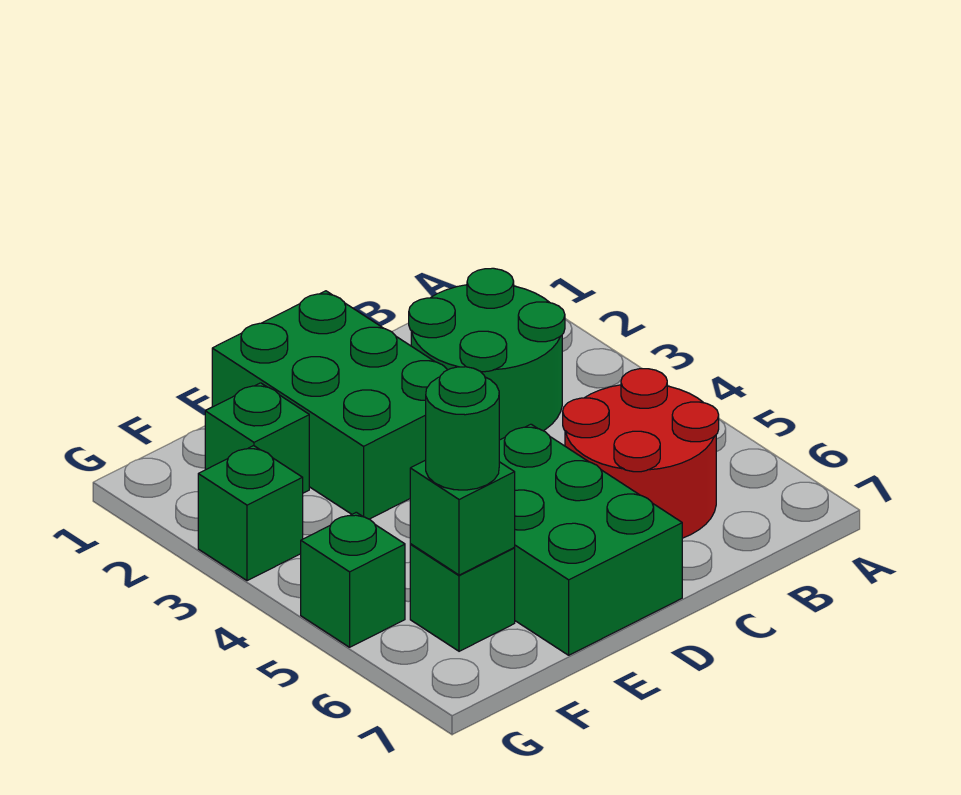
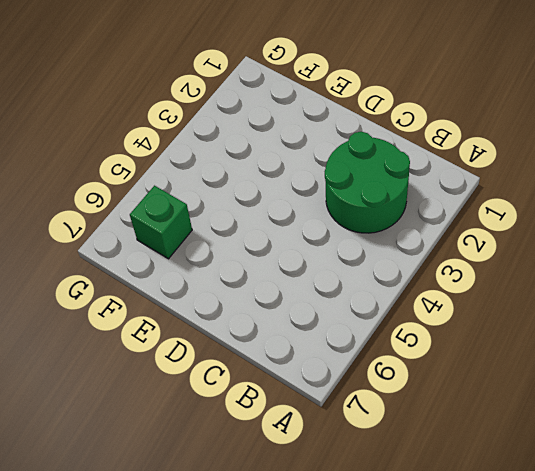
none -> red round brick B5:C6 level 1
none -> green brick D1:E3 level 1

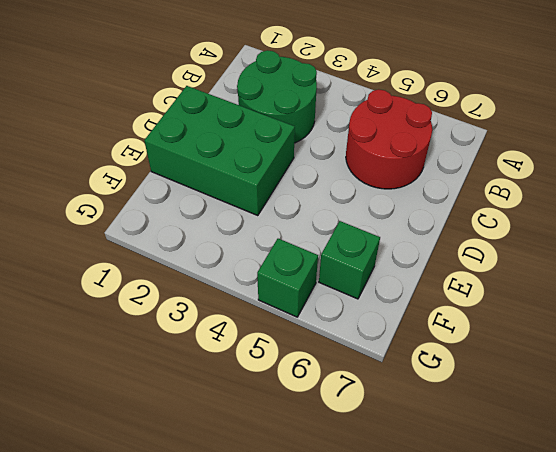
none -> green brick D5:E7 level 1
none -> green brick F2 level 1

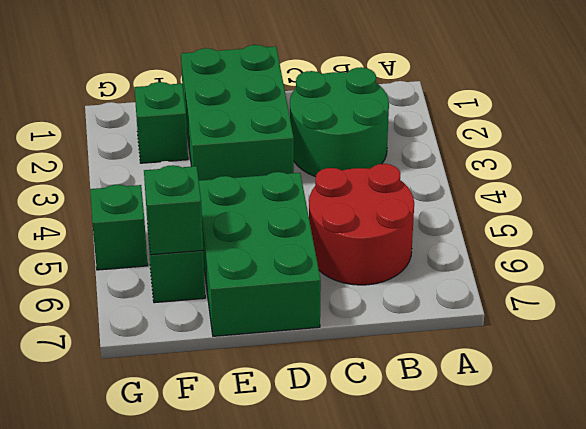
none -> green brick G3 level 1
none -> green round brick F6 level 3

